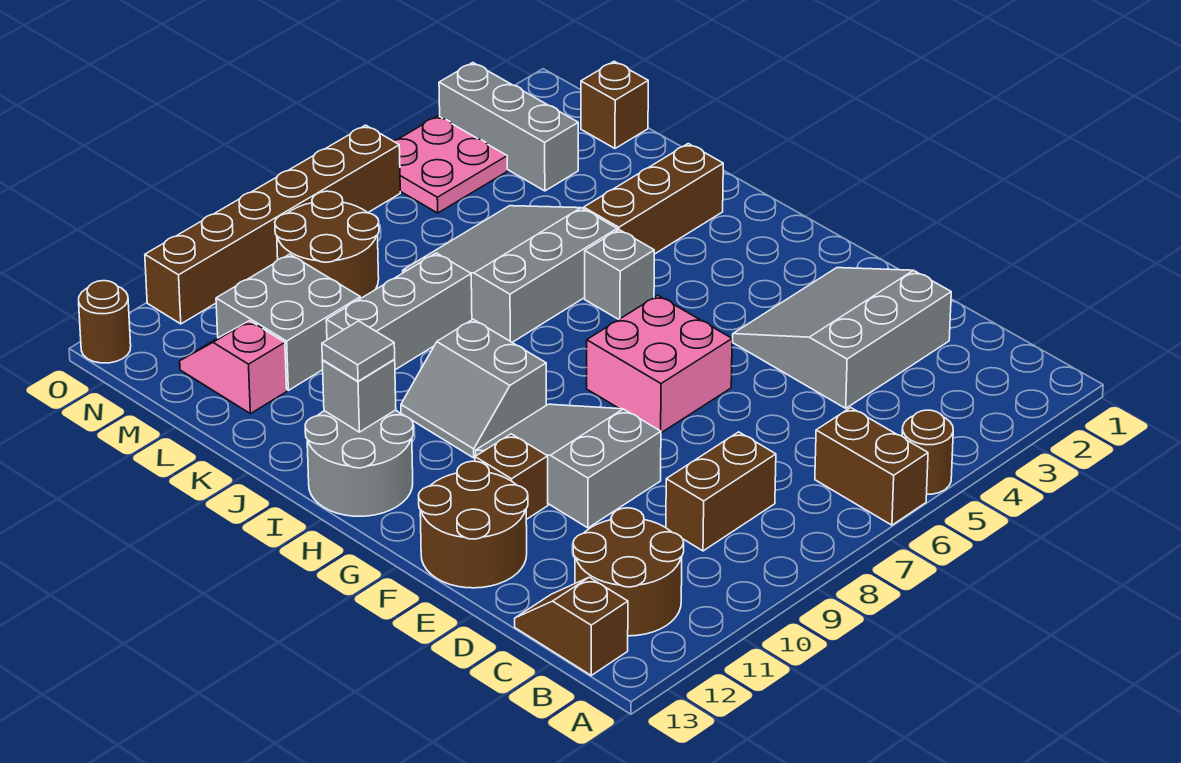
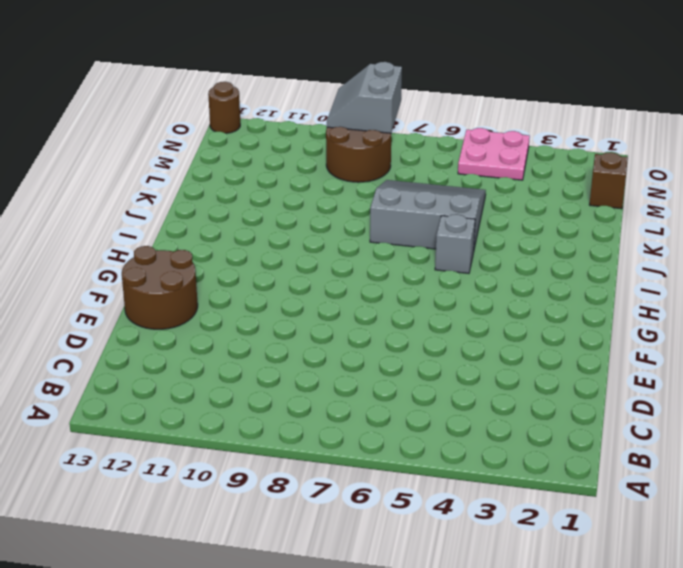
grey slope N8:O9 level 2 top 8 -> grey slope H9:I10 level 1 top 9
none -> brown round brick A5 level 1
none -> brown brick A6:B6 level 1
none -> brown round brick B11:C12 level 1

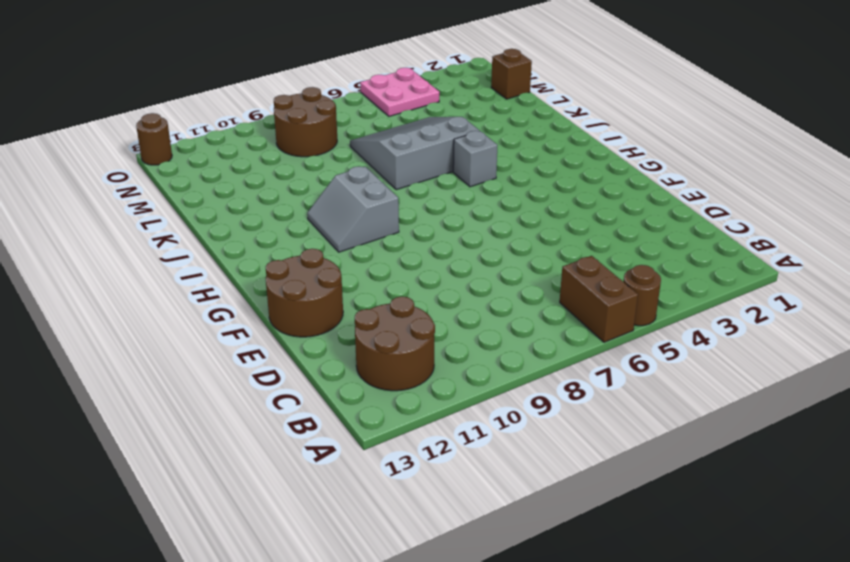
none -> brown slope B13:C13 level 1 top B
none -> brown brick C8:C9 level 1
none -> grey slope D2:F4 level 1 top D

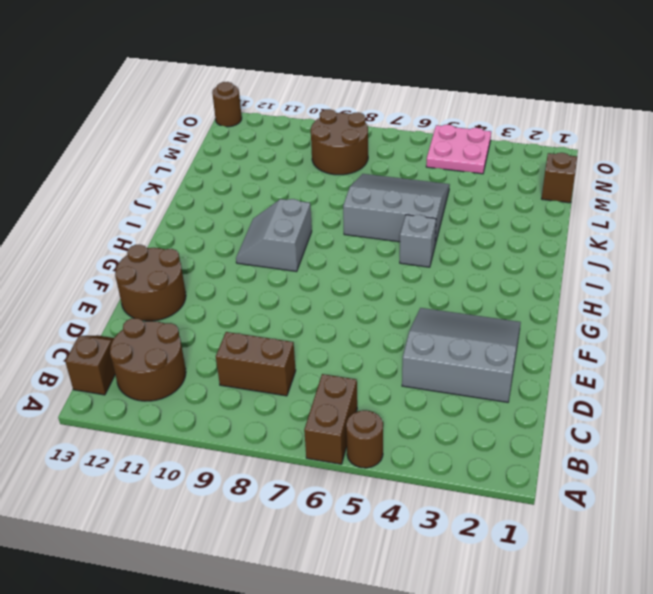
none -> grey slope E9:G10 level 1 top E
none -> pink brick F6:G7 level 1
none -> brown brick F11 level 1

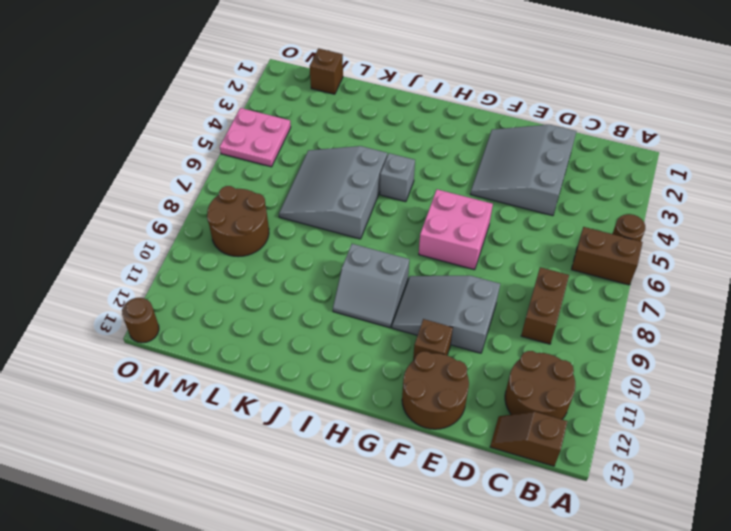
none -> grey round brick H12:I13 level 1
none -> brown brick J2:J4 level 1
none -> grey brick K8:K10 level 1

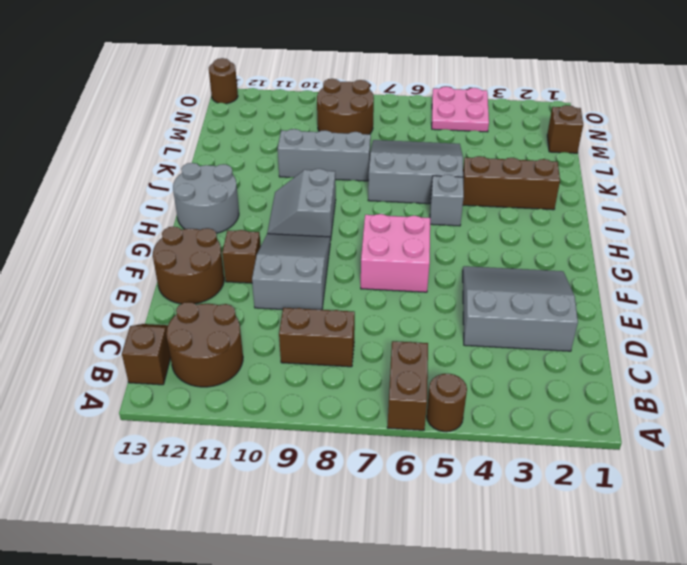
none -> grey brick L10:M11 level 1
none -> pink slope L12:M12 level 1 top L
none -> grey brick M3:O3 level 1

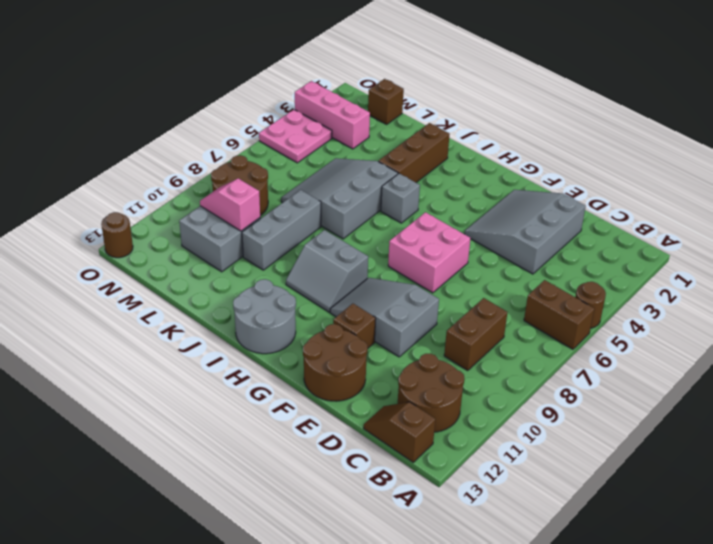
pink slope L10:M10 level 2 top L -> pink slope L12:M12 level 1 top L
pink brick M3:O3 level 1 -> grey brick M3:O3 level 1
none -> brown brick O6:O11 level 1
none -> grey brick I12 level 2
none -> grey tile I12 level 3

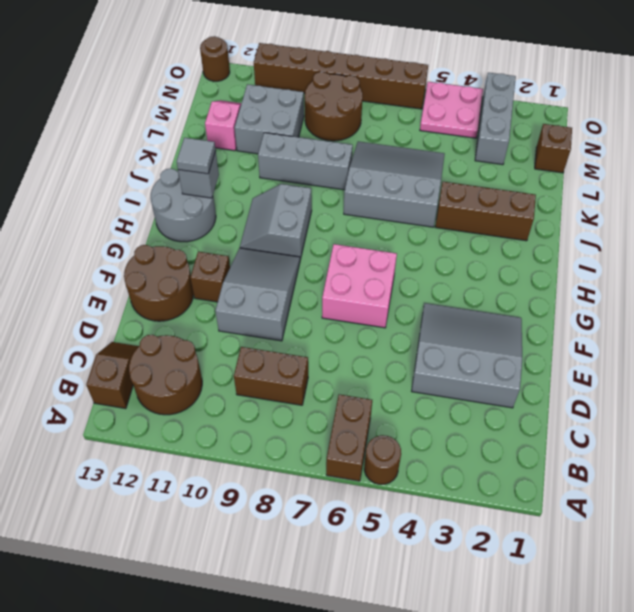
none -> grey brick I5 level 1

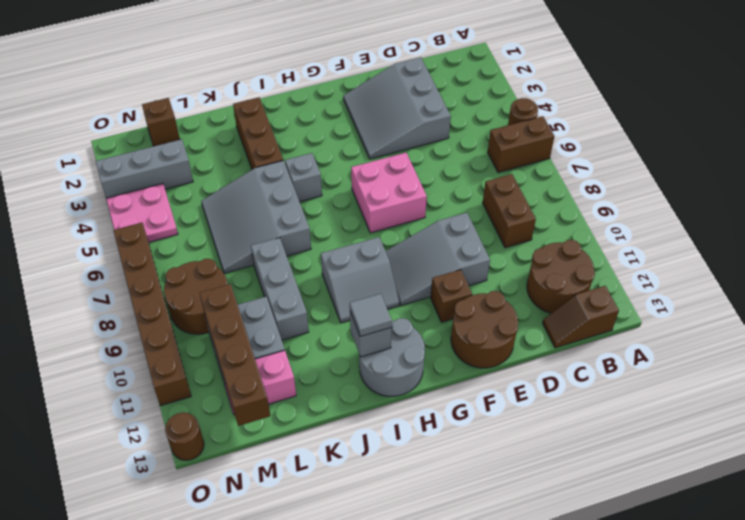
brown brick M10:M13 level 2 -> none

